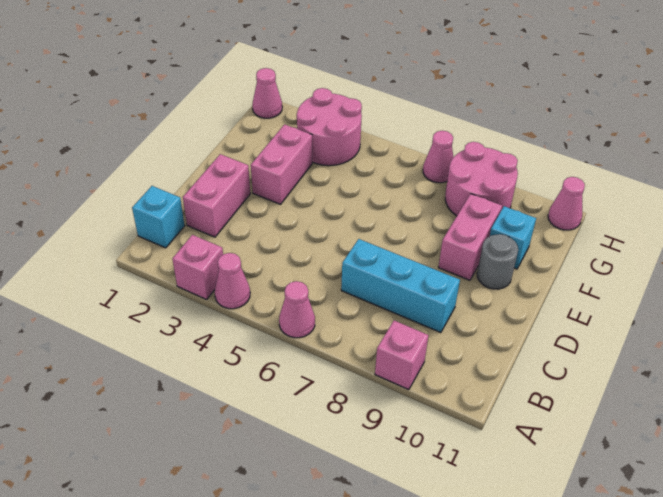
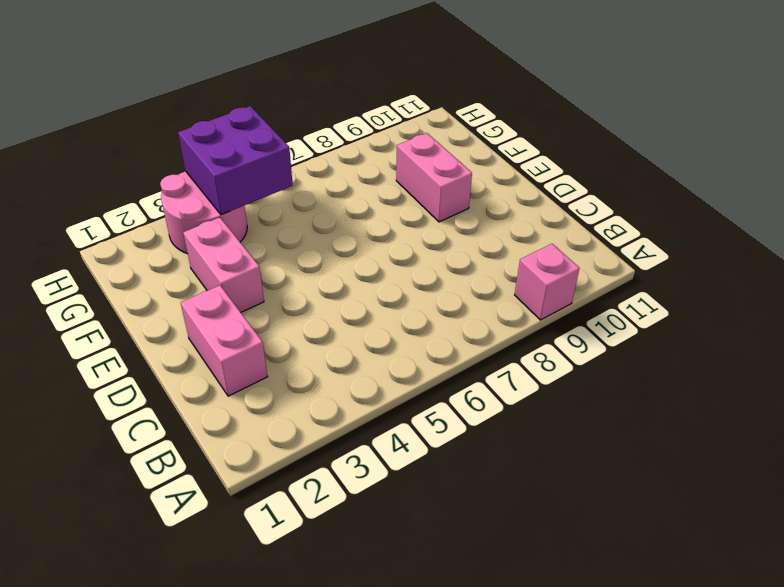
purple brick G4:H5 level 2 -> none
none -> pink brick A3 level 1
none -> pink cone A4 level 1
none -> pink cone A6 level 1

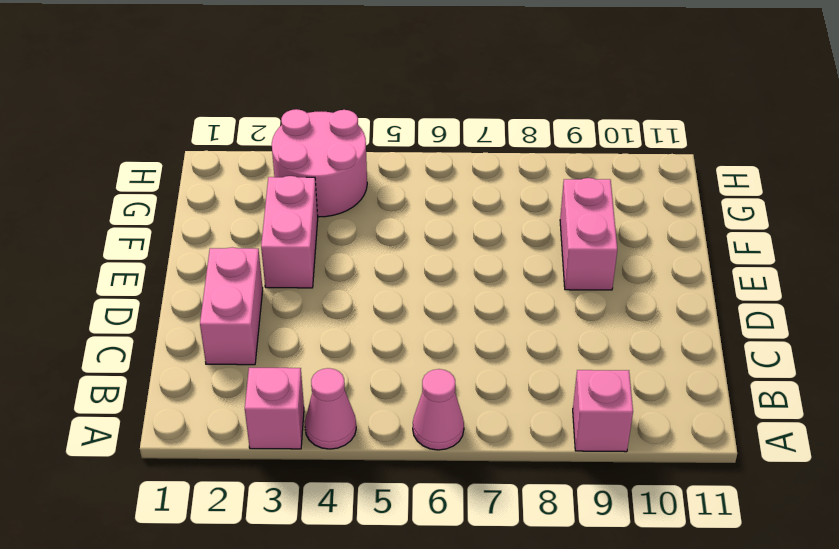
none -> cyan brick B1 level 1
none -> cyan brick C7:C9 level 1
none -> grey round brick E10 level 1

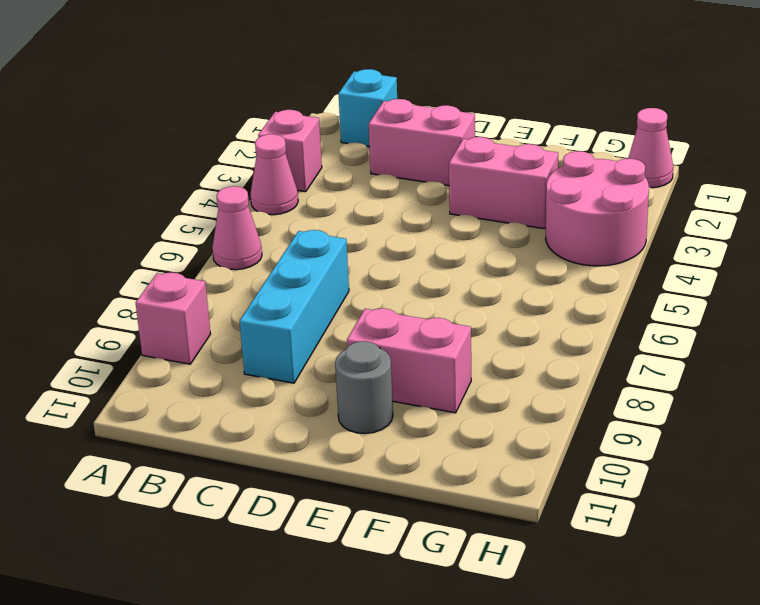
none -> cyan brick F10 level 1
none -> pink round brick G8:H9 level 1
none -> pink cone H7 level 1

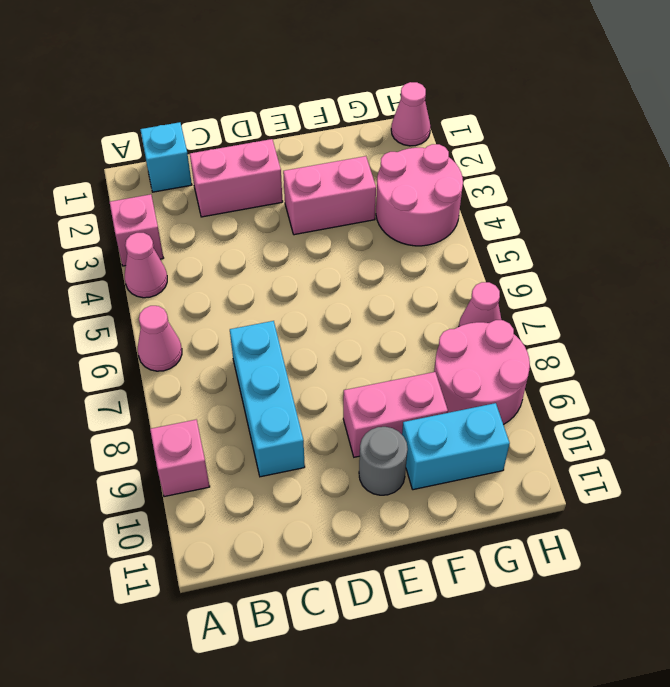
cyan brick F10:G10 level 1 -> cyan brick F10 level 1
none -> pink cone H11 level 1

